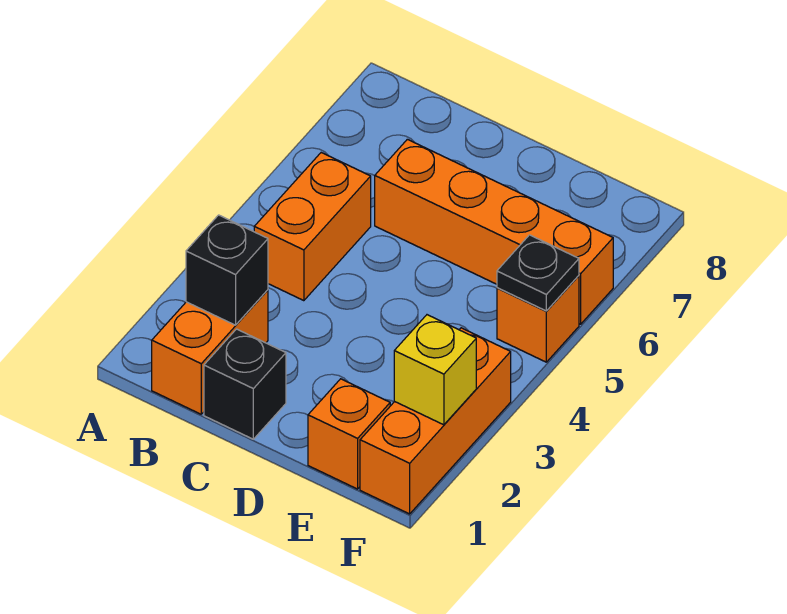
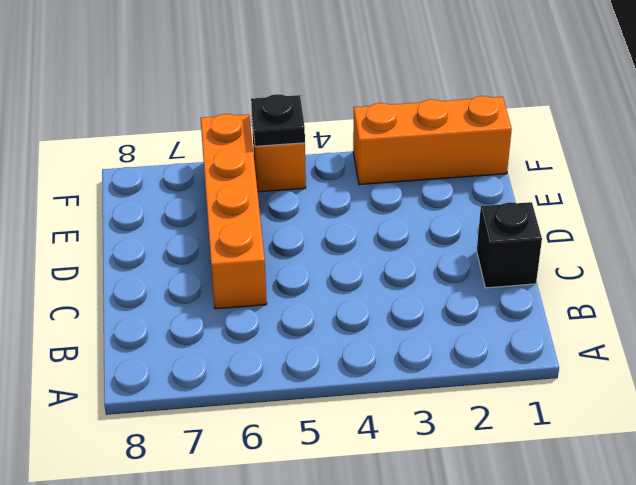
none -> orange brick B1:B2 level 1
none -> orange brick B4:B5 level 1

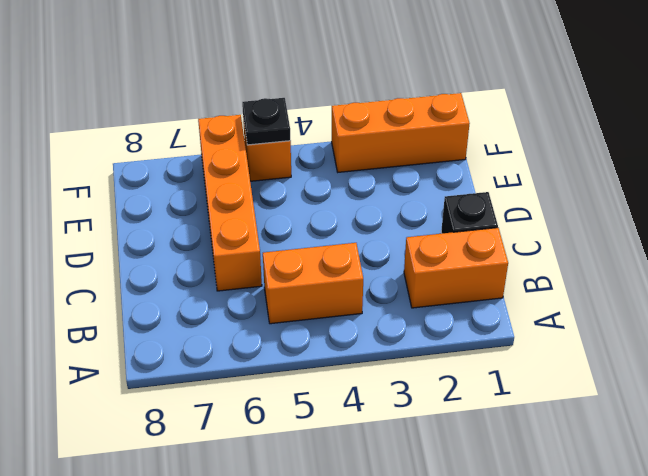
none -> orange brick E1 level 1
none -> black brick B2 level 2

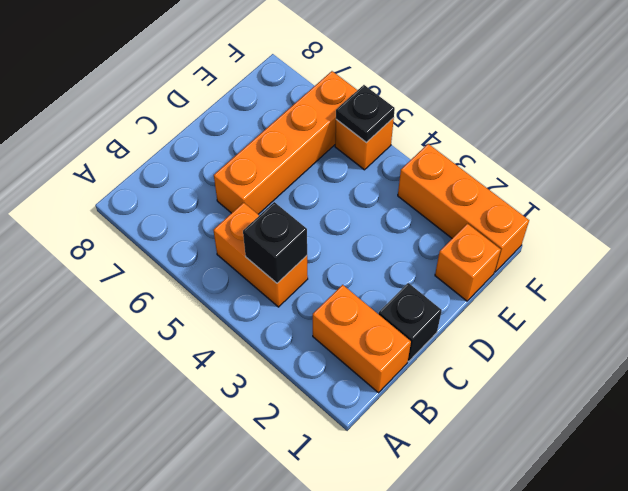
black brick B4 level 2 -> black brick B2 level 2
none -> yellow brick F2 level 2

